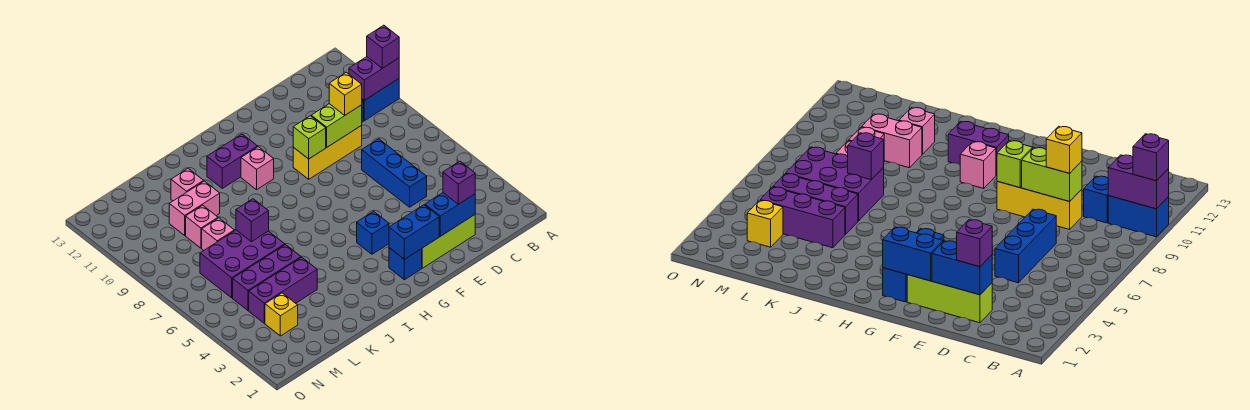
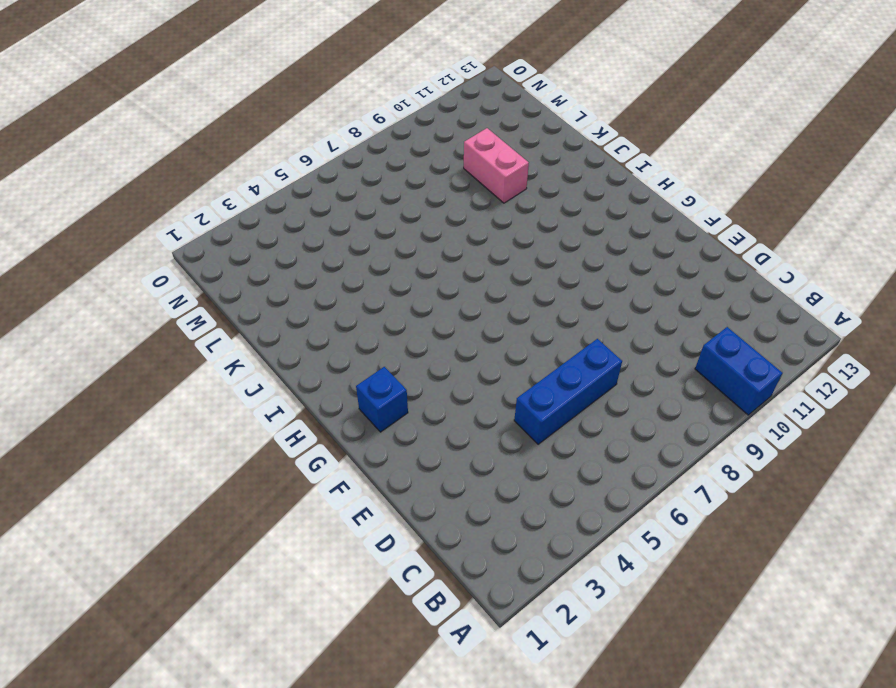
none -> blue brick C10 level 1
none -> lime brick D2:F2 level 1
none -> yellow brick D9:F9 level 1

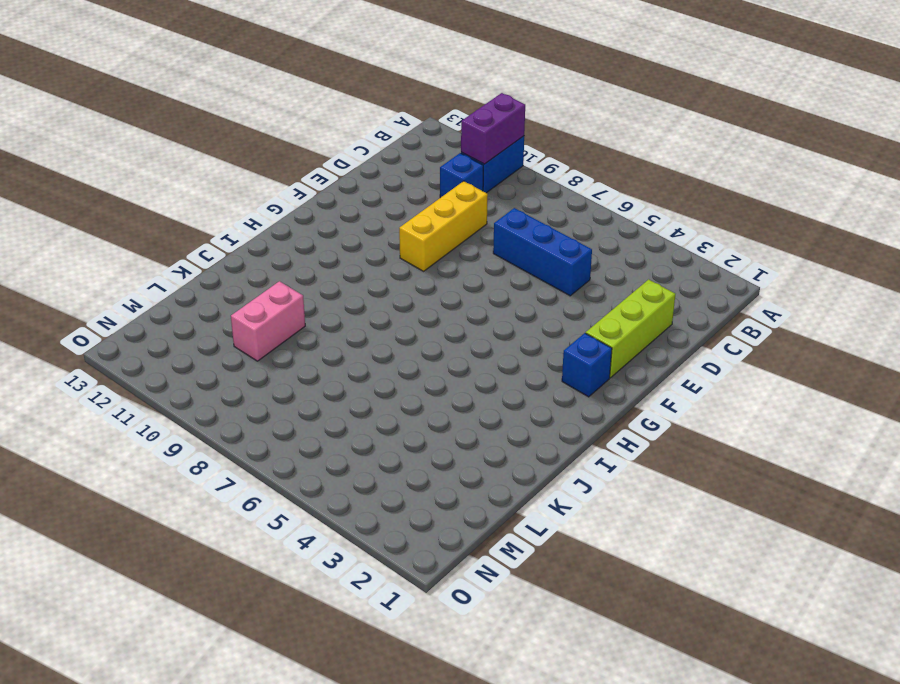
none -> blue brick G4 level 1
none -> pink brick H10 level 1
none -> purple brick H11:I11 level 1

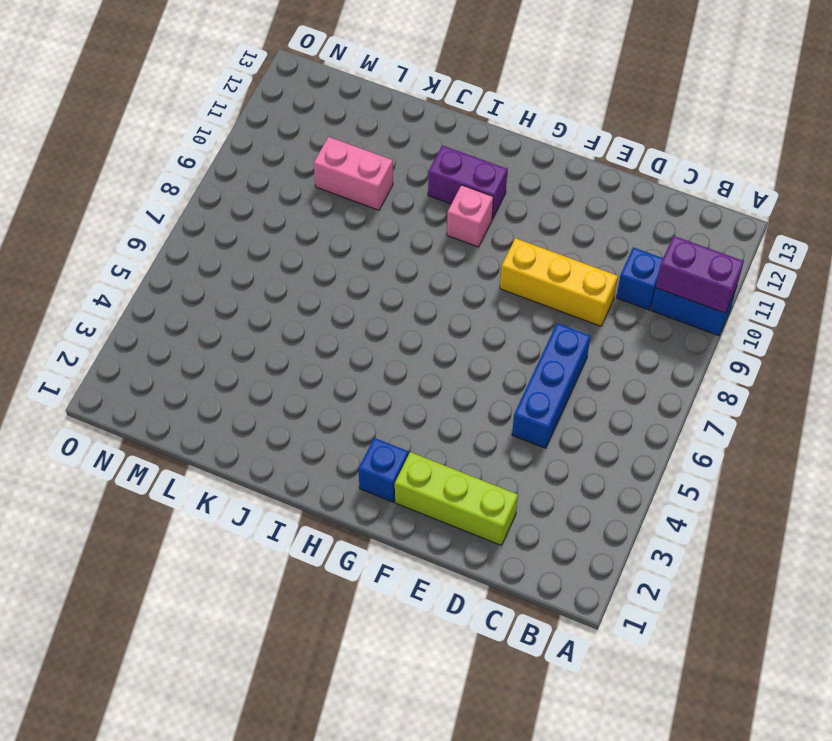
none -> blue brick G4 level 1
none -> purple brick K4:M4 level 1
none -> purple brick K5:M5 level 1

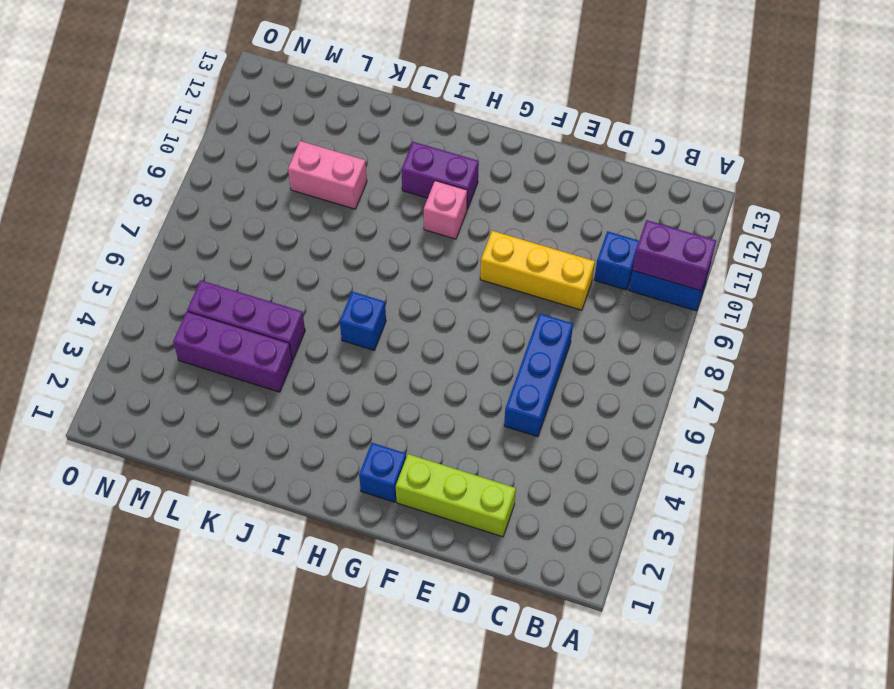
blue brick I6 level 1 -> blue brick G4 level 1
none -> purple brick K6:M7 level 1
none -> pink brick K11 level 1
none -> pink brick L8 level 1

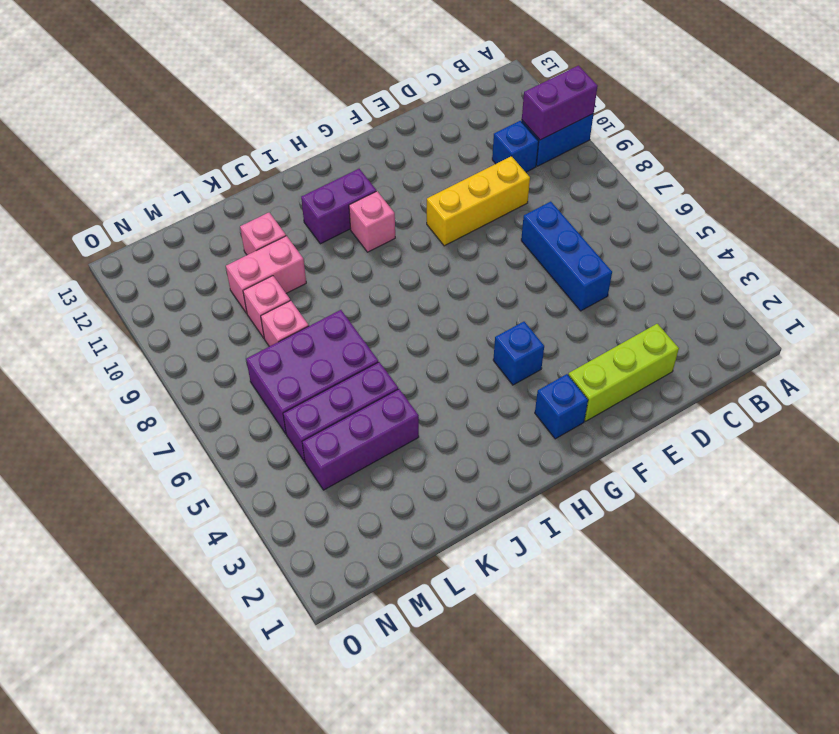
none -> yellow brick M3 level 1
none -> blue brick D2:E2 level 2
none -> lime brick D9:E9 level 2

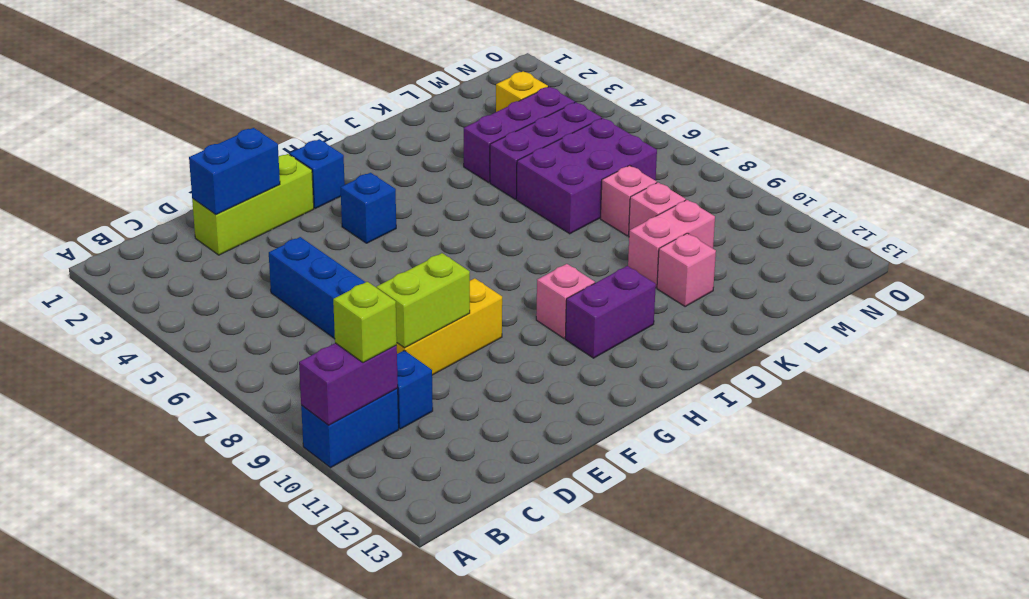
lime brick B10 level 3 -> lime brick F9 level 2
none -> blue brick F2:G2 level 2
none -> purple brick K7 level 2
none -> purple brick A10 level 3

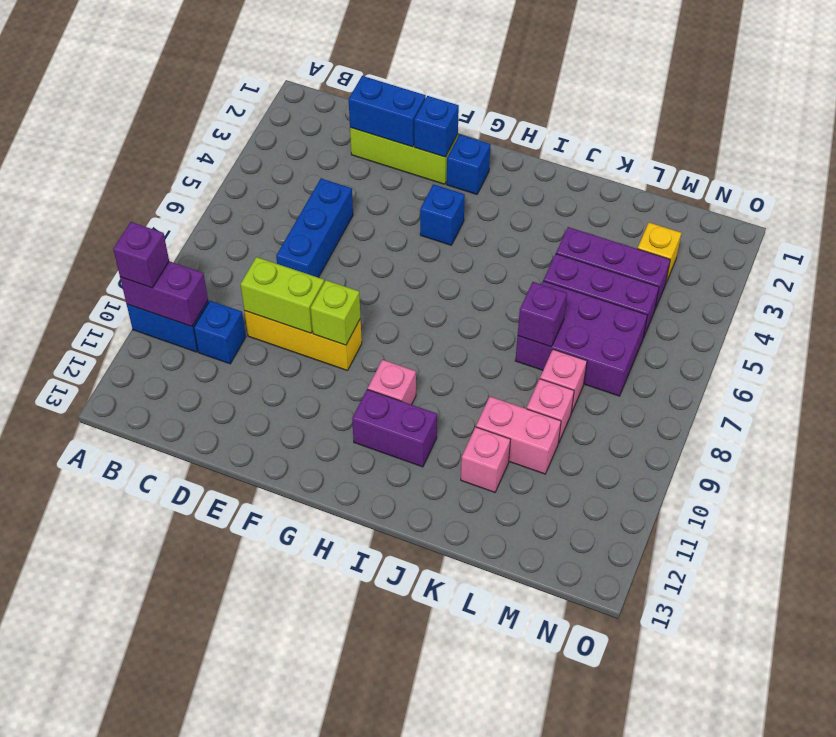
blue brick F2 level 2 -> blue brick F2:G2 level 2
none -> purple brick D2 level 3
none -> yellow brick D9 level 3

